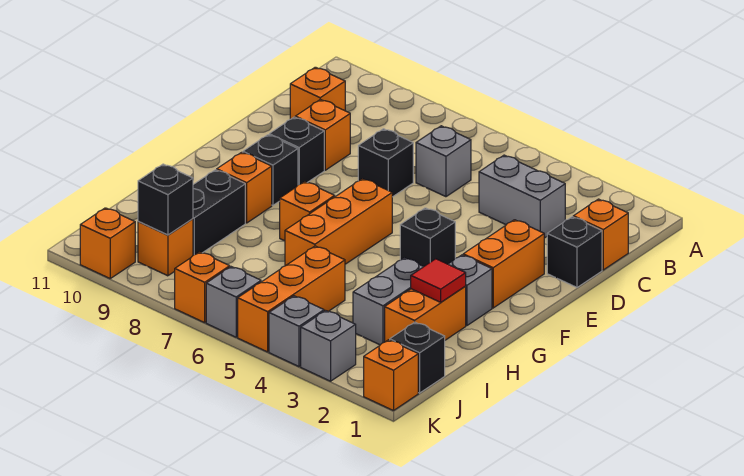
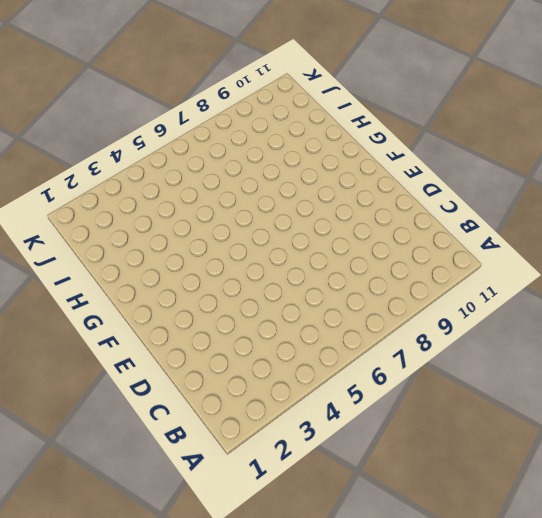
none -> orange brick C1 level 1
none -> grey brick C3:C4 level 1
none -> grey brick C6 level 1

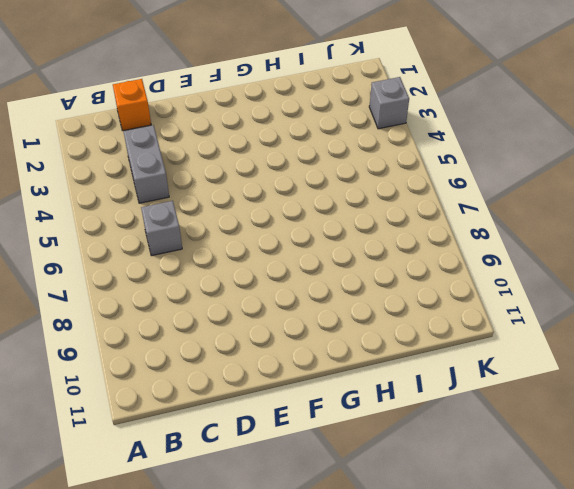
none -> orange brick C10 level 1
none -> black brick D1 level 1
none -> black brick D7 level 1

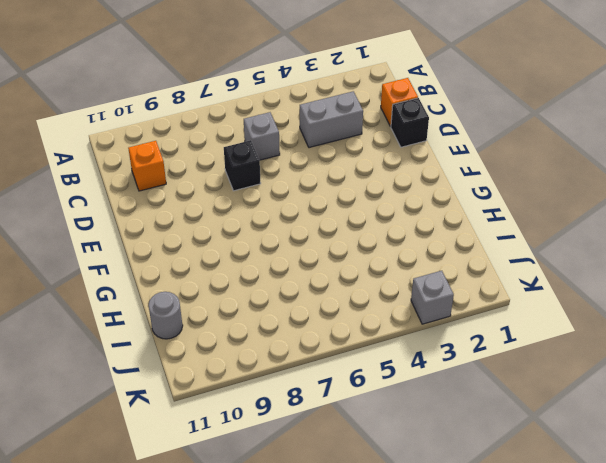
grey round brick I11 level 1 -> none
none -> orange brick D9 level 1
none -> orange brick E2:F2 level 1
none -> black brick E9 level 1

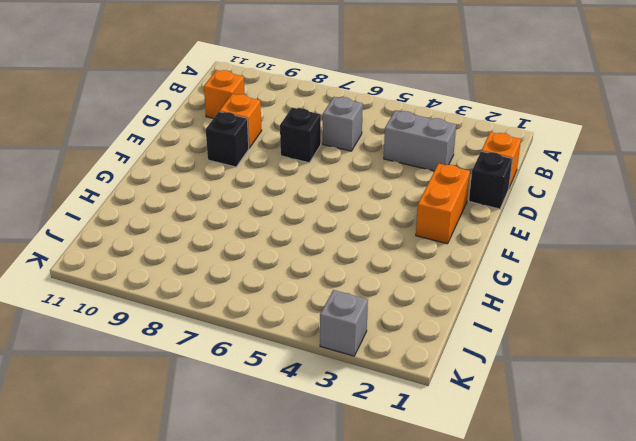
none -> black brick F4 level 1
none -> orange brick F6:H6 level 1
none -> black brick F9 level 1

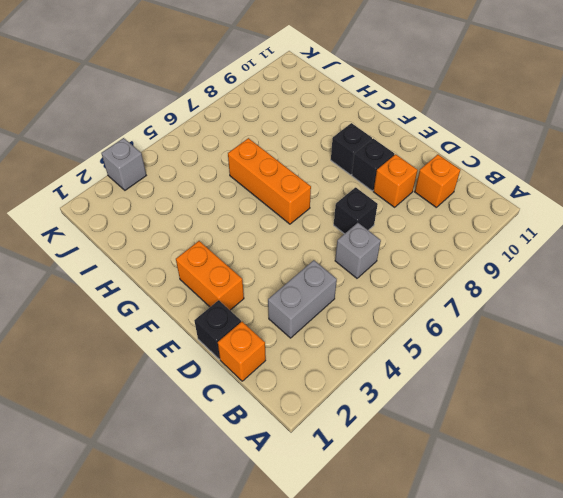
none -> black brick F4 level 1
none -> grey brick G2 level 1
none -> orange brick G7 level 1

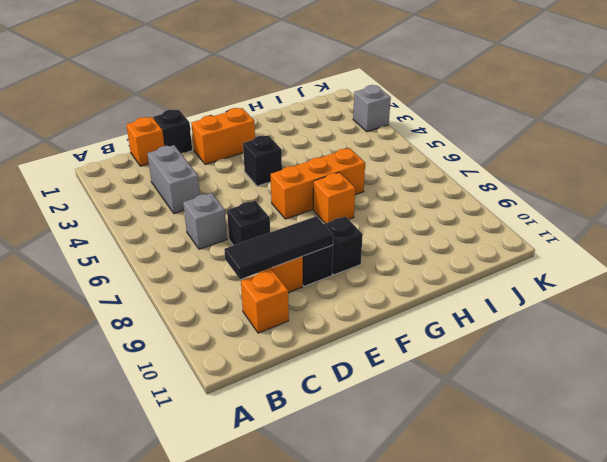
black tile C9:E9 level 2 -> none
none -> grey brick G2 level 1
none -> orange brick G9 level 1
none -> orange brick H2:I2 level 1

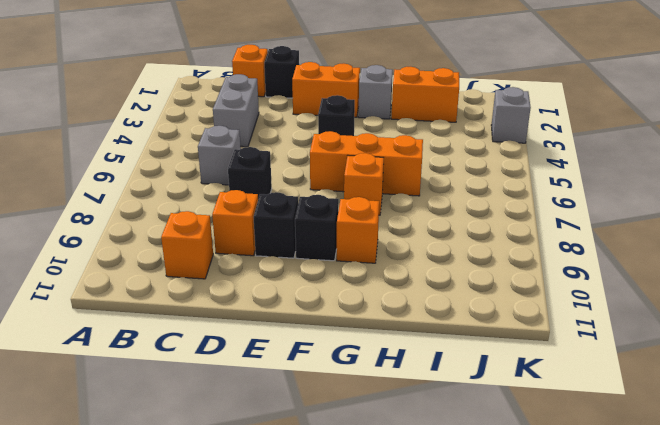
none -> grey brick H3:I3 level 1
none -> black brick H9:I9 level 1
none -> orange brick I5:K5 level 1

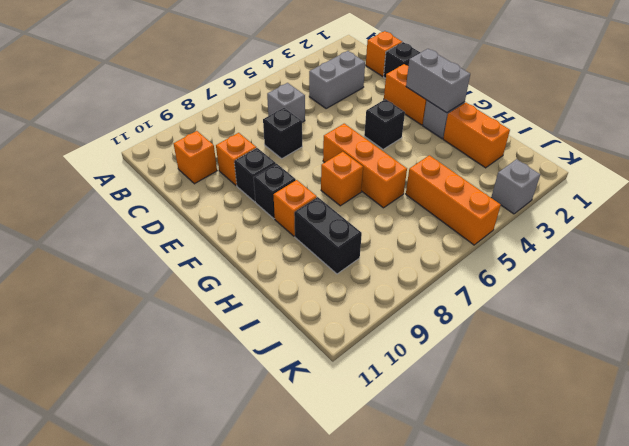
grey brick F2:G2 level 2 -> grey brick H3:I3 level 1
none -> black brick J1 level 1
none -> orange brick J9 level 1
none -> orange brick K1 level 1

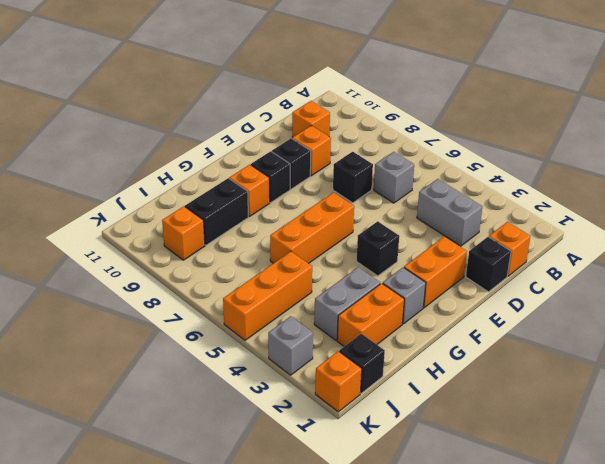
none -> orange brick G7 level 1
none -> grey brick K4 level 1
none -> grey brick K6 level 1

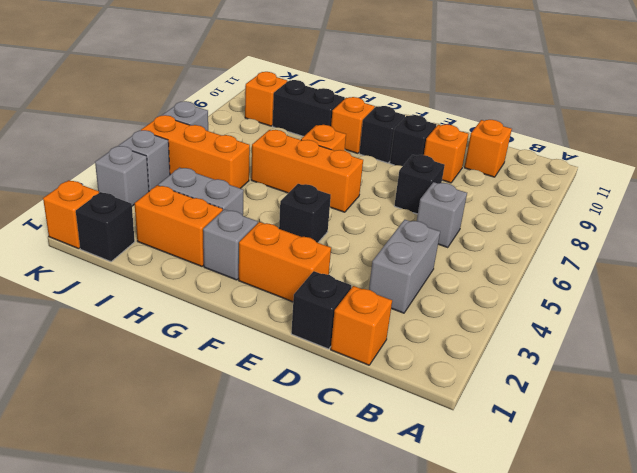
none -> orange brick K7 level 1
none -> orange brick K10 level 1
none -> red tile H2 level 2

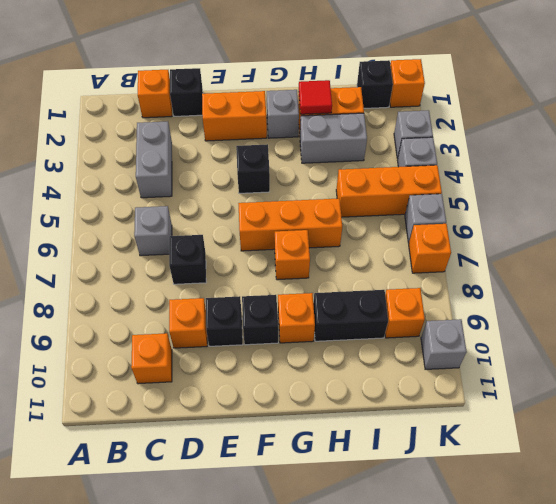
grey brick K10 level 1 -> orange brick K10 level 1
none -> black brick J9 level 2

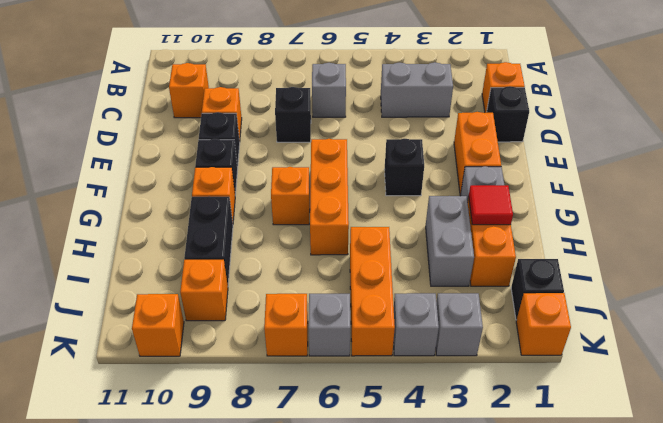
none -> black brick J9 level 2

